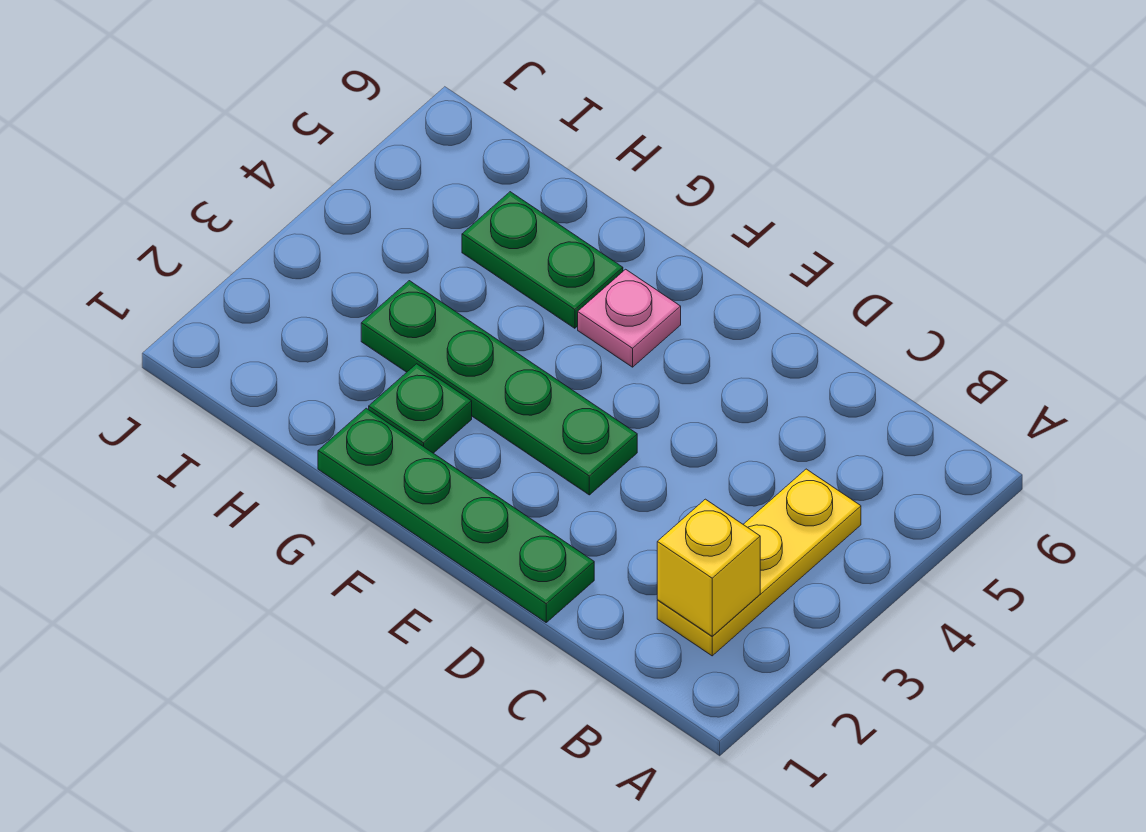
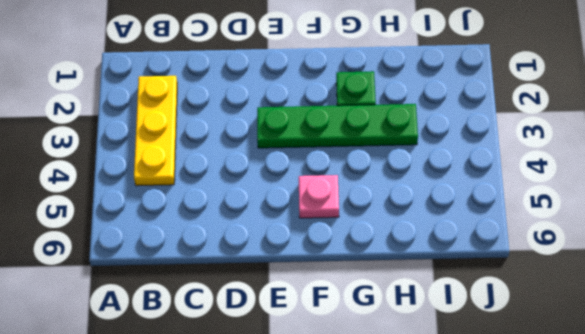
none -> green plate D1:G1 level 1
none -> green plate G5:H5 level 1

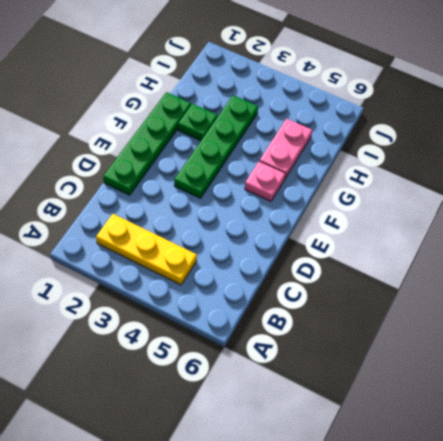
pink plate G5:H5 level 1 -> green plate G5:H5 level 1
none -> yellow brick B2 level 2

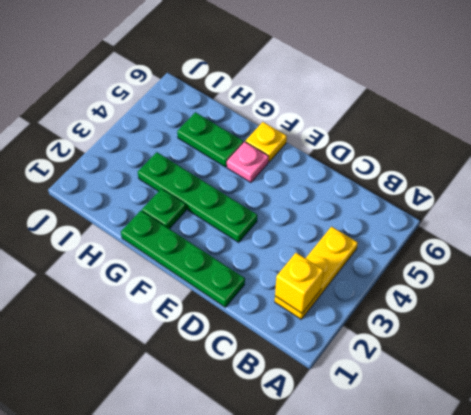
yellow plate F6 level 1 -> none

